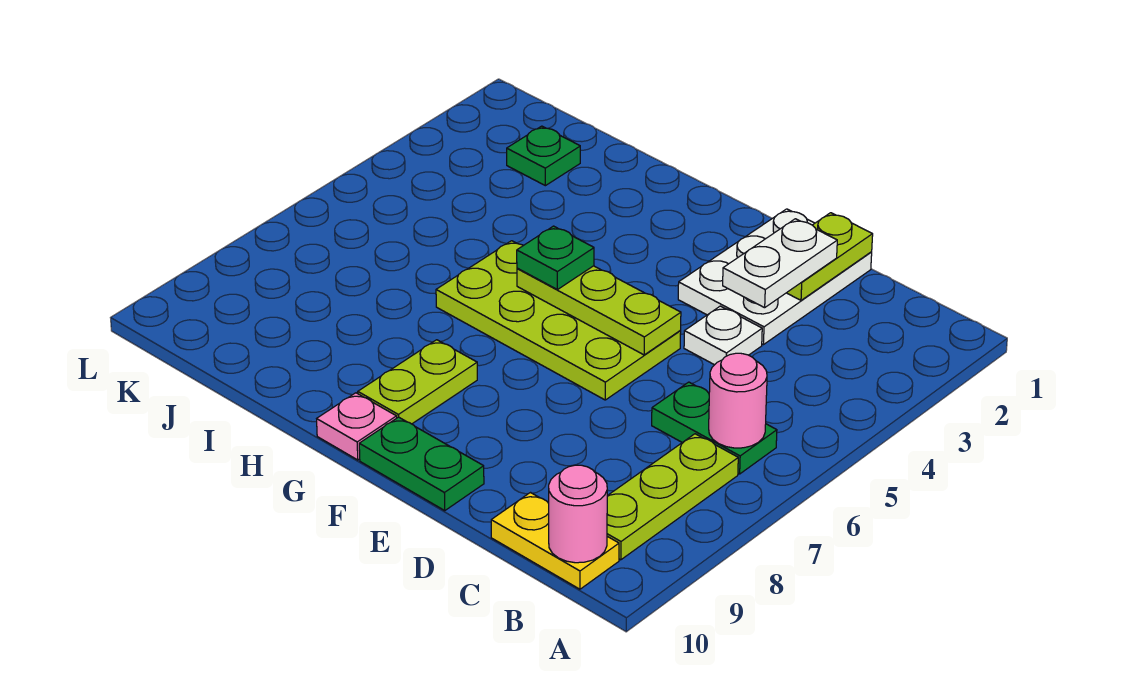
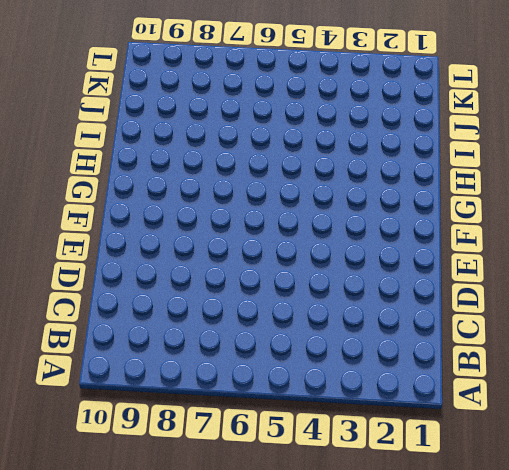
none -> green plate B6:C6 level 1
none -> lime plate B7:B9 level 1
none -> yellow plate B10:C10 level 1

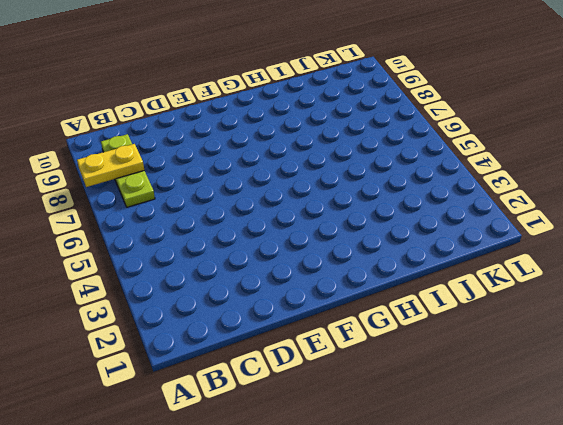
yellow plate A8:B8 level 2 -> yellow plate B10:C10 level 1
none -> green plate B6:C6 level 1
none -> white plate D1:E3 level 1
none -> white plate D4 level 1

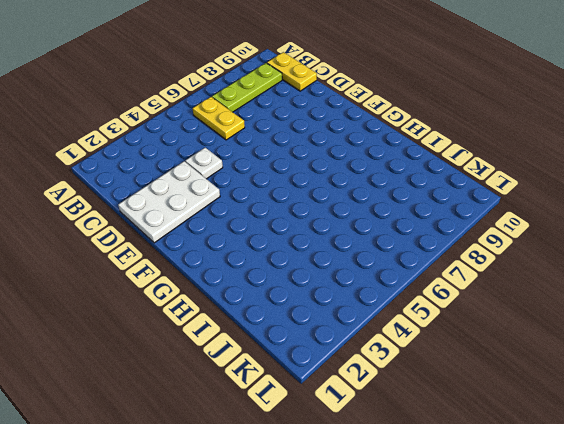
yellow plate B6:C6 level 1 -> green plate B6:C6 level 1
none -> lime plate E5:H6 level 1
none -> green plate E10:F10 level 1
none -> lime plate G8:G9 level 1

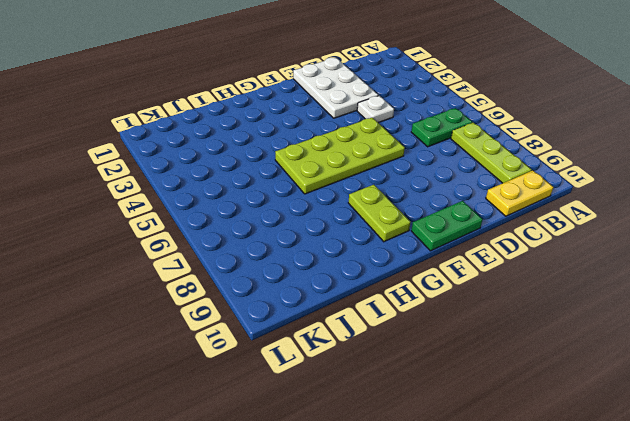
none -> pink plate G10 level 1
none -> green plate J2 level 1
none -> pink round brick B6 level 2

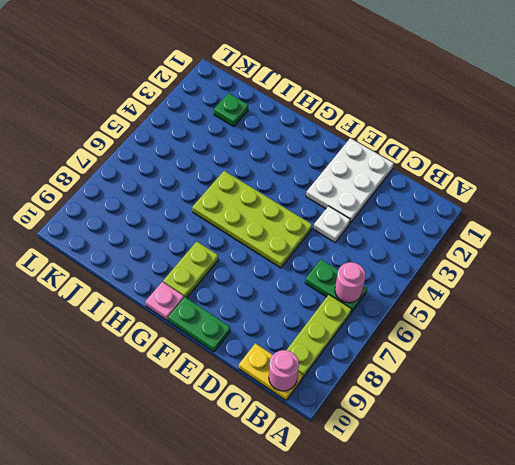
none -> lime plate D1:D2 level 2
none -> lime plate E5:G5 level 2
none -> white plate D2:D3 level 3

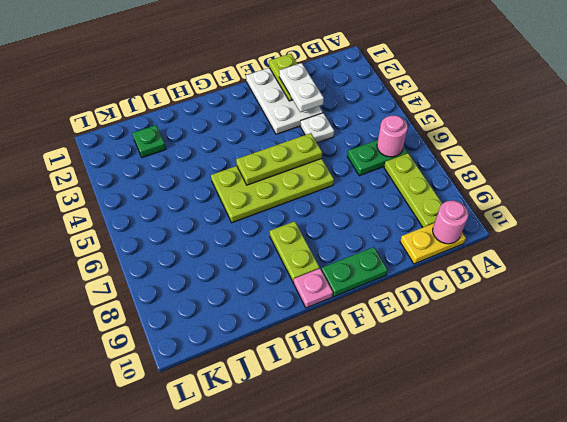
none -> green plate G5 level 3

